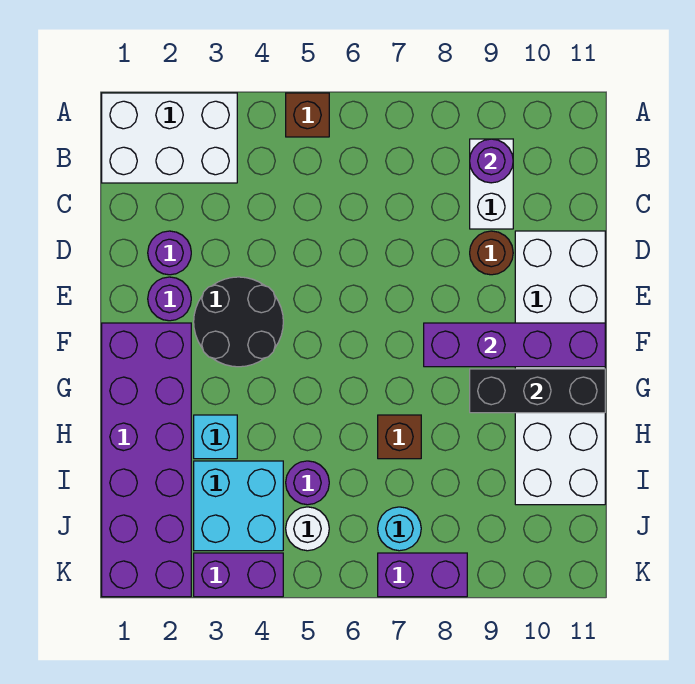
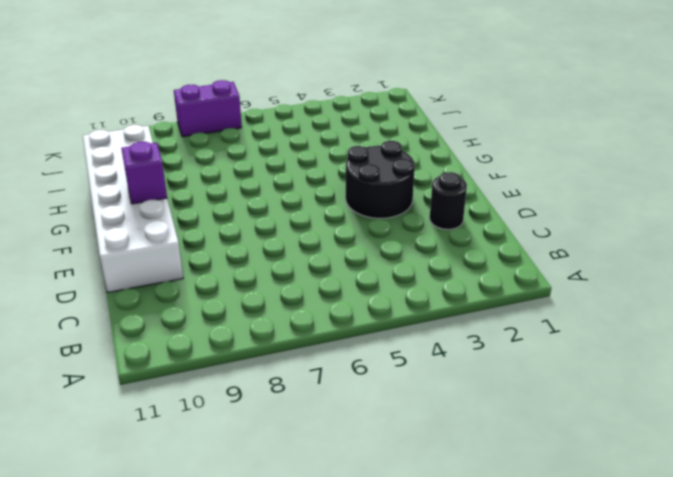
black round brick D2 level 1 -> purple round brick D2 level 1
purple brick F10 level 2 -> purple brick F8:F11 level 2
none -> white brick A1:B3 level 1
none -> brown brick A5 level 1
none -> white brick B9:C9 level 1

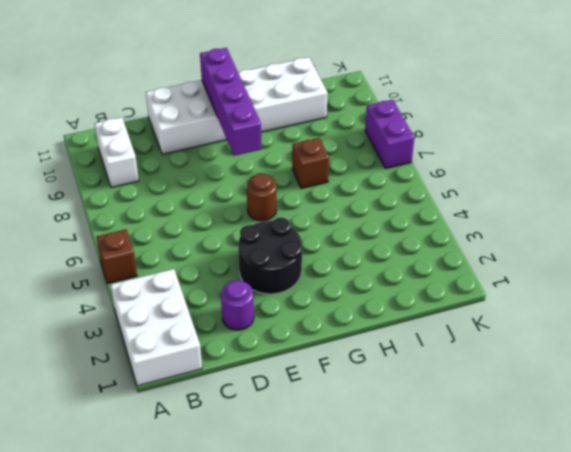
white brick B9:B10 level 1 -> white brick B9:C9 level 1
brown round brick F6 level 1 -> brown round brick D9 level 1
none -> purple round brick E2 level 1
none -> purple brick F1:K2 level 1
none -> cyan brick H3 level 1

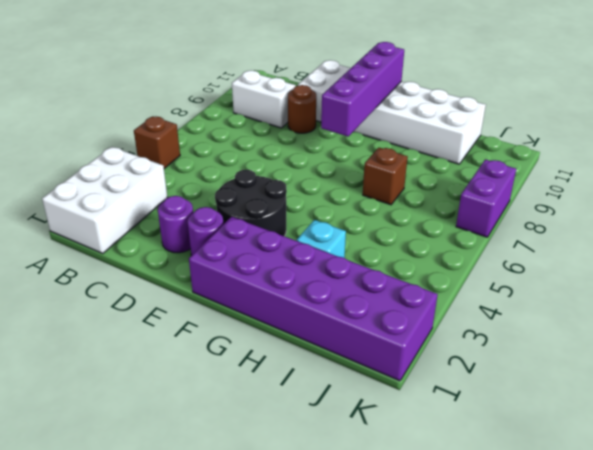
none -> cyan brick I3:J4 level 1
none -> purple round brick I5 level 1
none -> white round brick J5 level 1

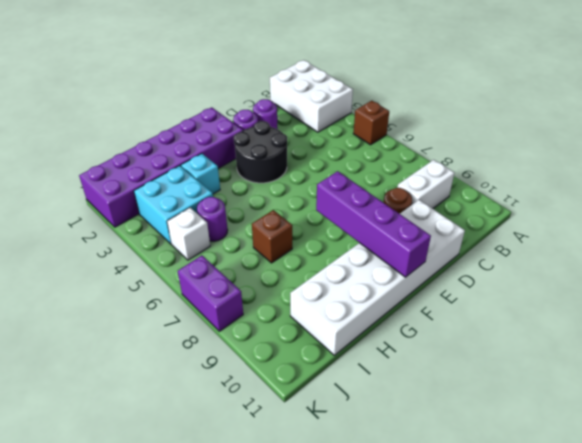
white brick J5 level 1 -> white round brick J5 level 1
none -> cyan round brick J7 level 1
none -> purple brick K3:K4 level 1
none -> purple round brick B9 level 2

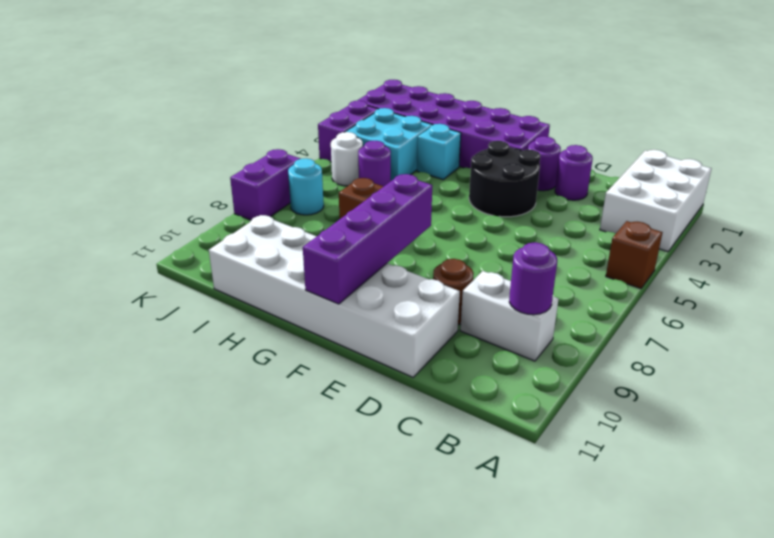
none -> black brick G9:G11 level 2

